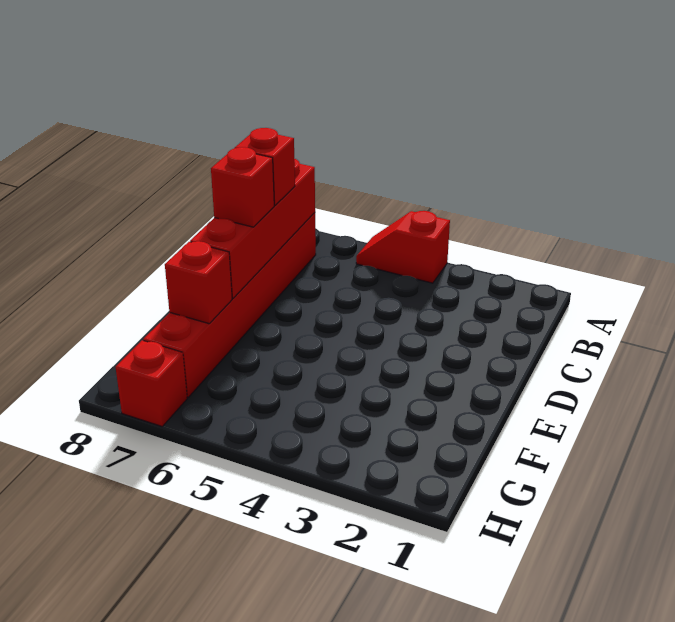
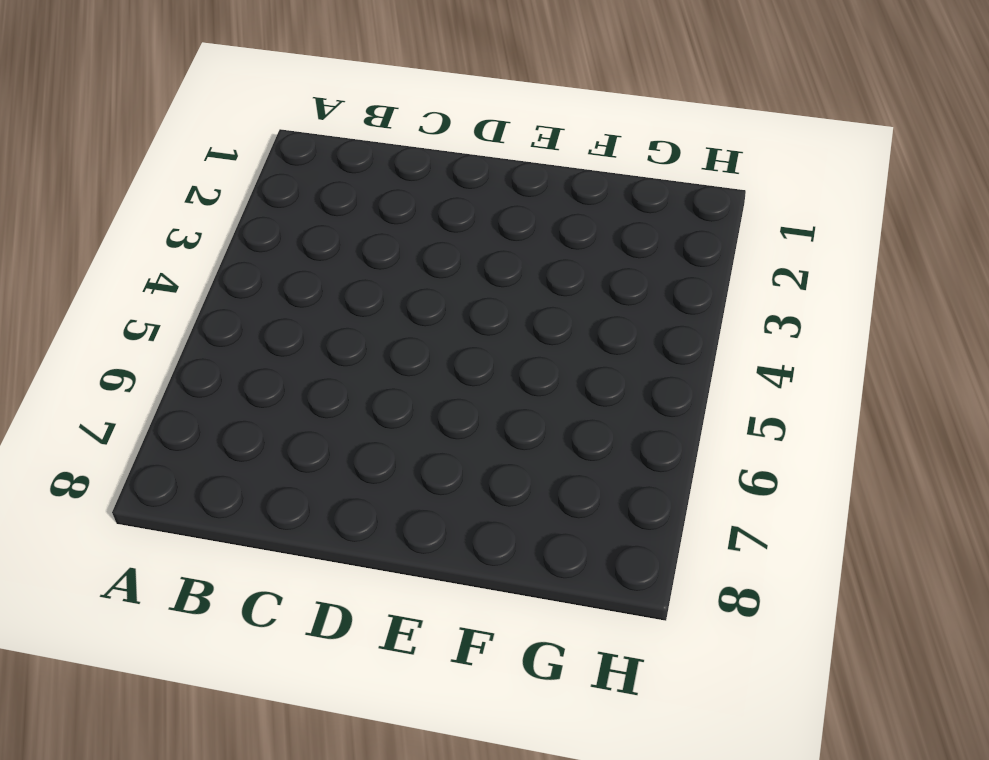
none -> red slope A4:A5 level 1 top 4
none -> red brick B7:G7 level 1

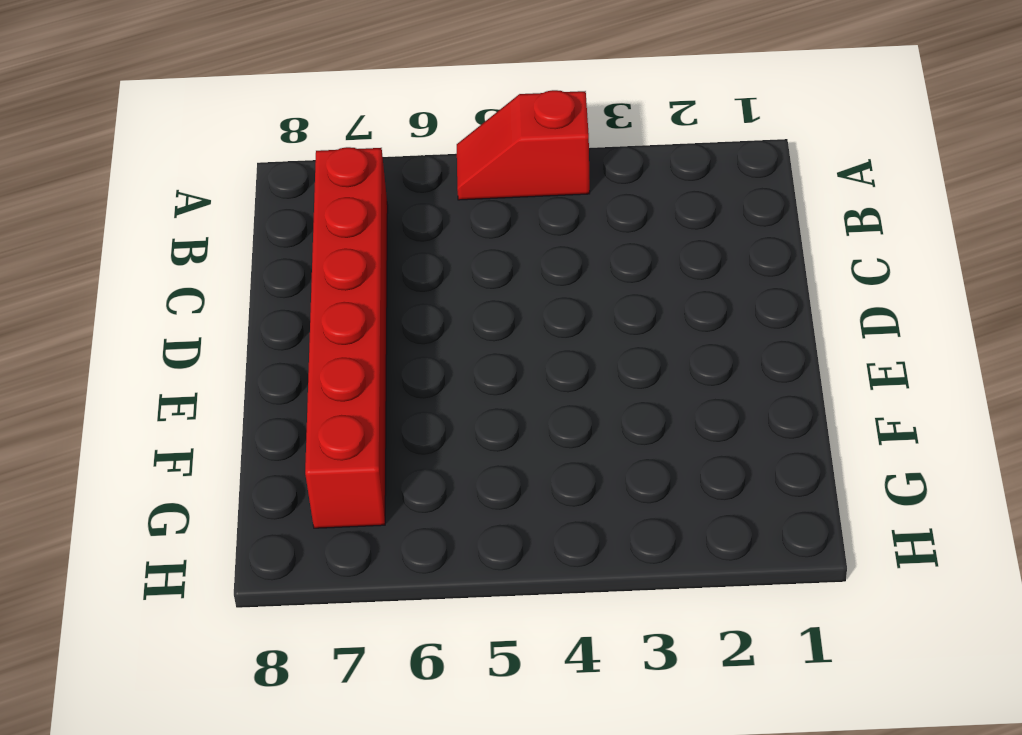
none -> red brick H7 level 1
none -> red brick B7:E7 level 2

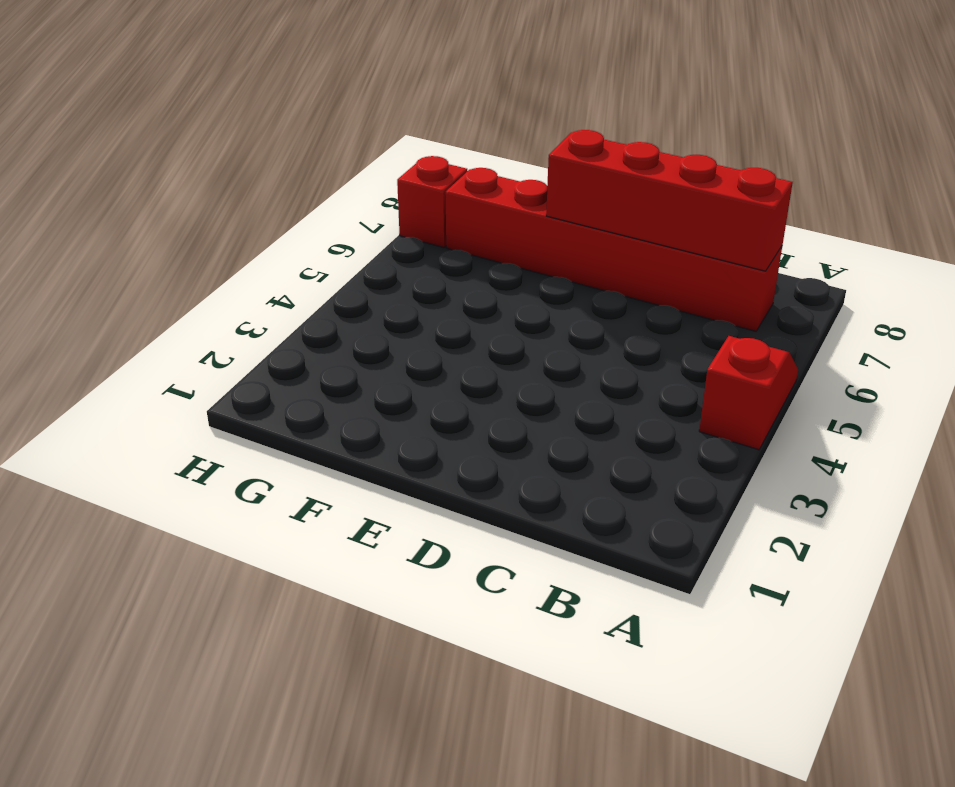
none -> red brick F7 level 2
none -> red brick C7 level 3

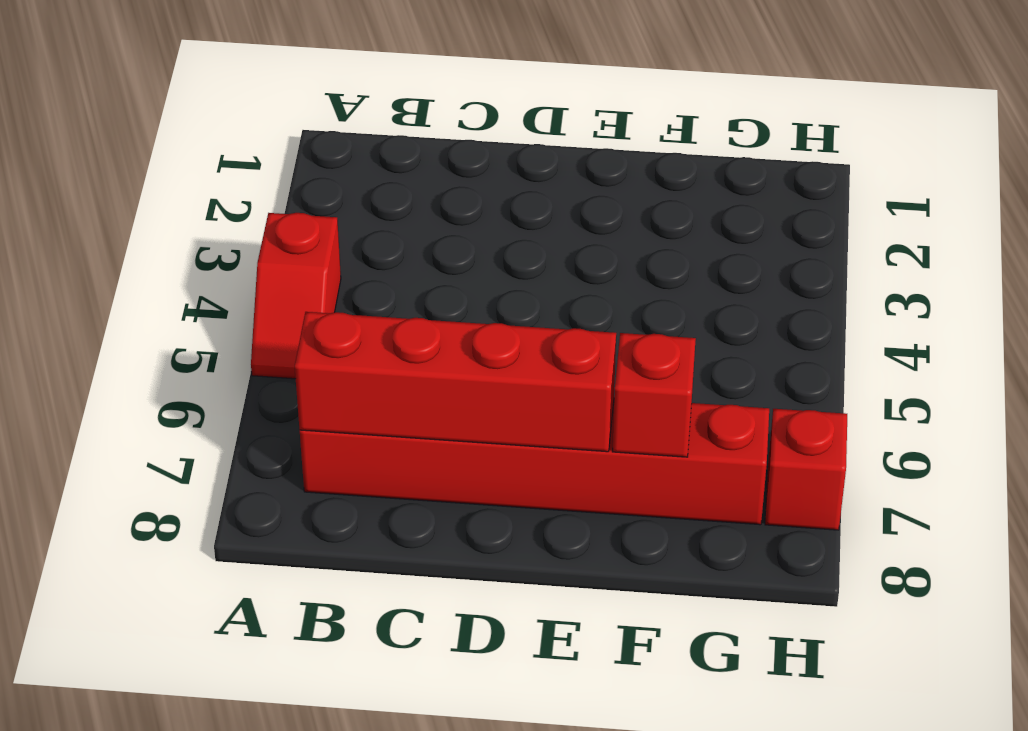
none -> red brick C7 level 3
none -> red brick D7 level 3

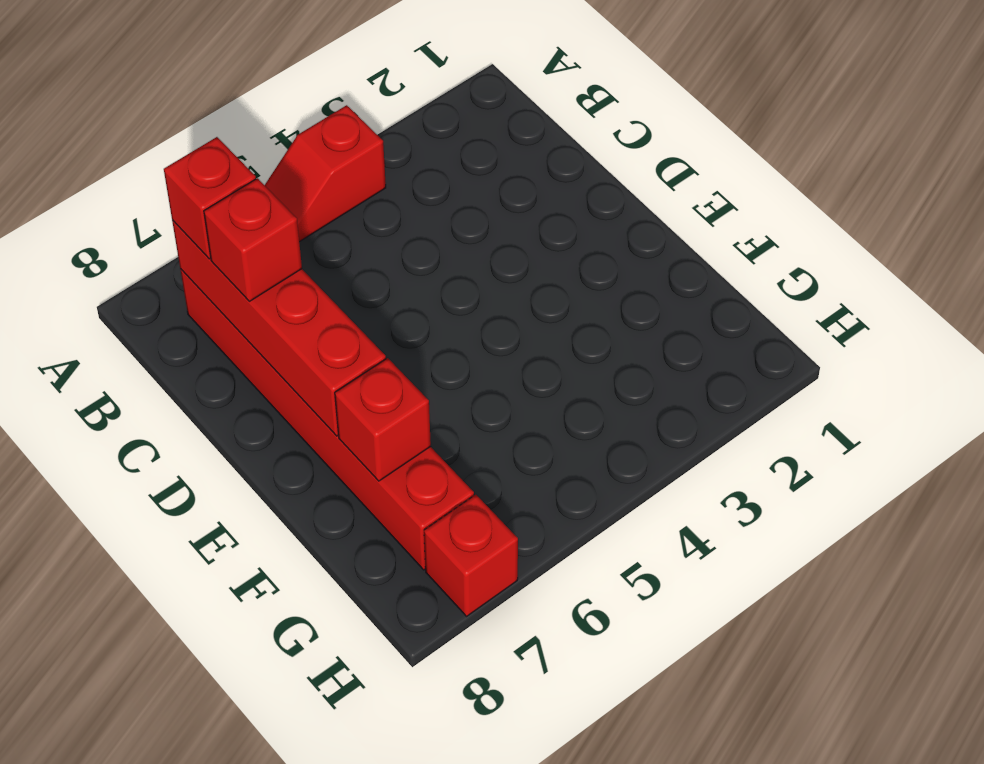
red brick B7 level 3 -> red brick D7 level 3

